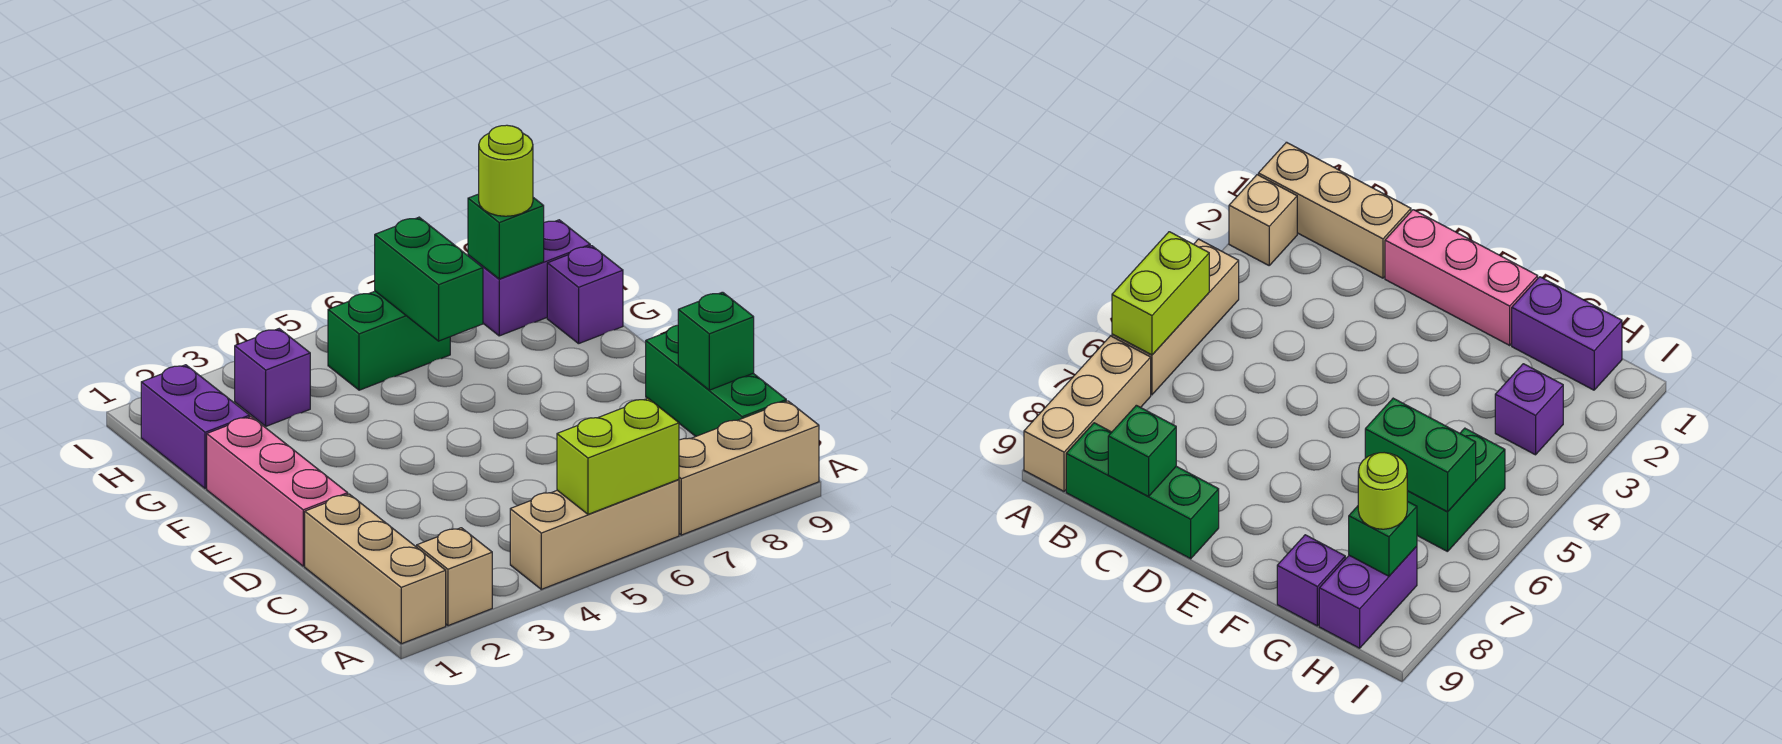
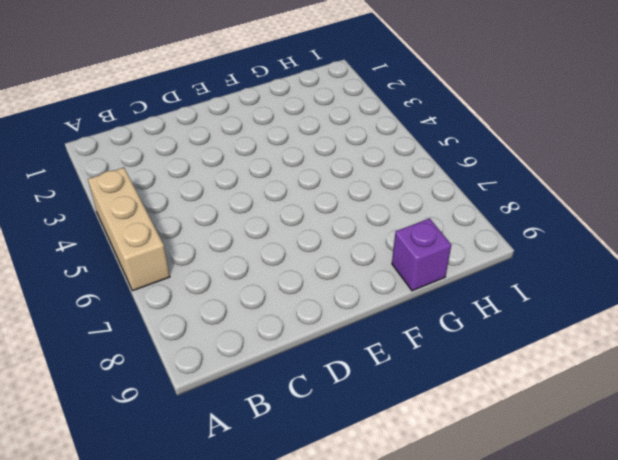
none -> tan brick A1:C1 level 1
none -> tan brick A2 level 1
none -> tan brick A7:A9 level 1

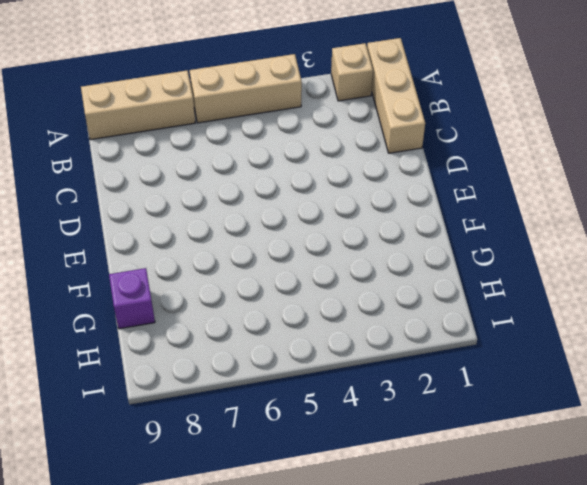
none -> green brick B9:D9 level 1
none -> pink brick D1:F1 level 1
none -> purple brick G1:H1 level 1

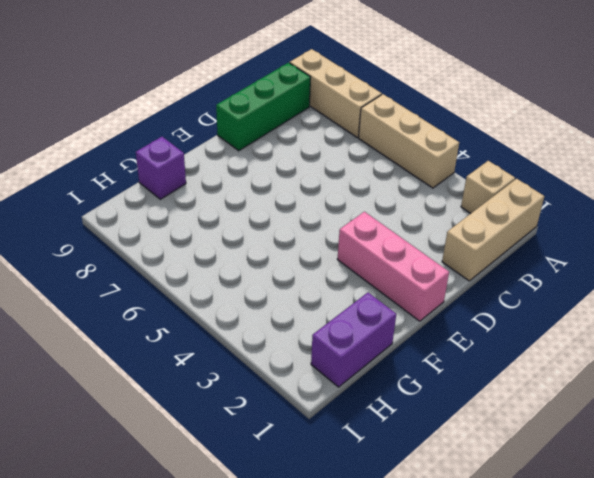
pink brick E1:E3 level 1 -> pink brick D1:F1 level 1
none -> purple brick H3 level 1
none -> green brick H5:H6 level 1
none -> purple brick H8:H9 level 1

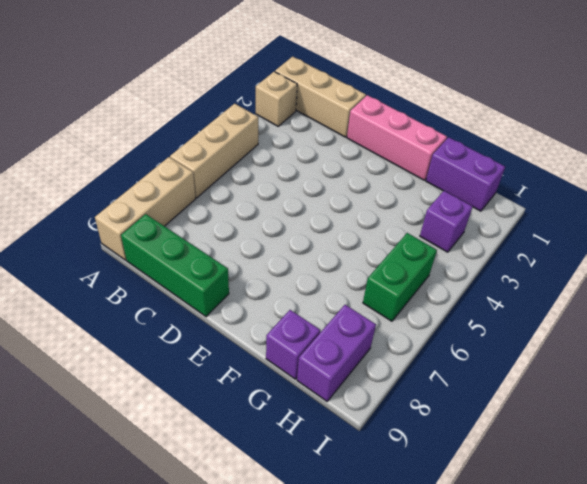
none -> lime brick A5:A6 level 2
none -> green brick C9 level 2
none -> green brick G6:H6 level 2

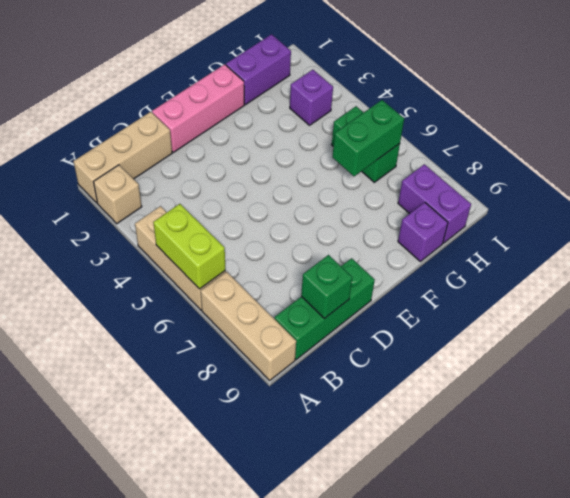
none -> green brick H8 level 2
none -> lime round brick H8 level 3

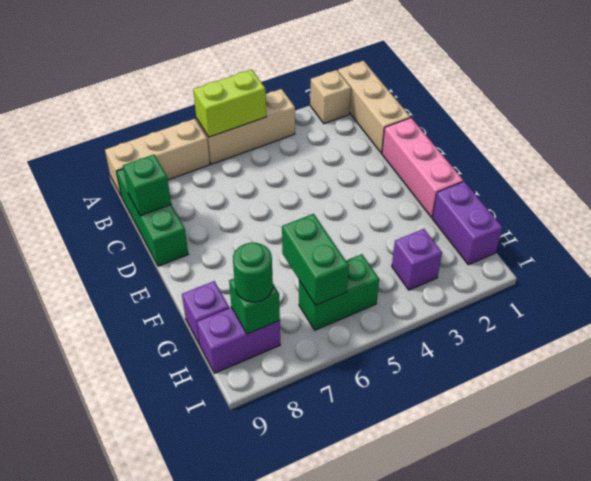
green round brick H8 level 3 -> lime round brick H8 level 3

